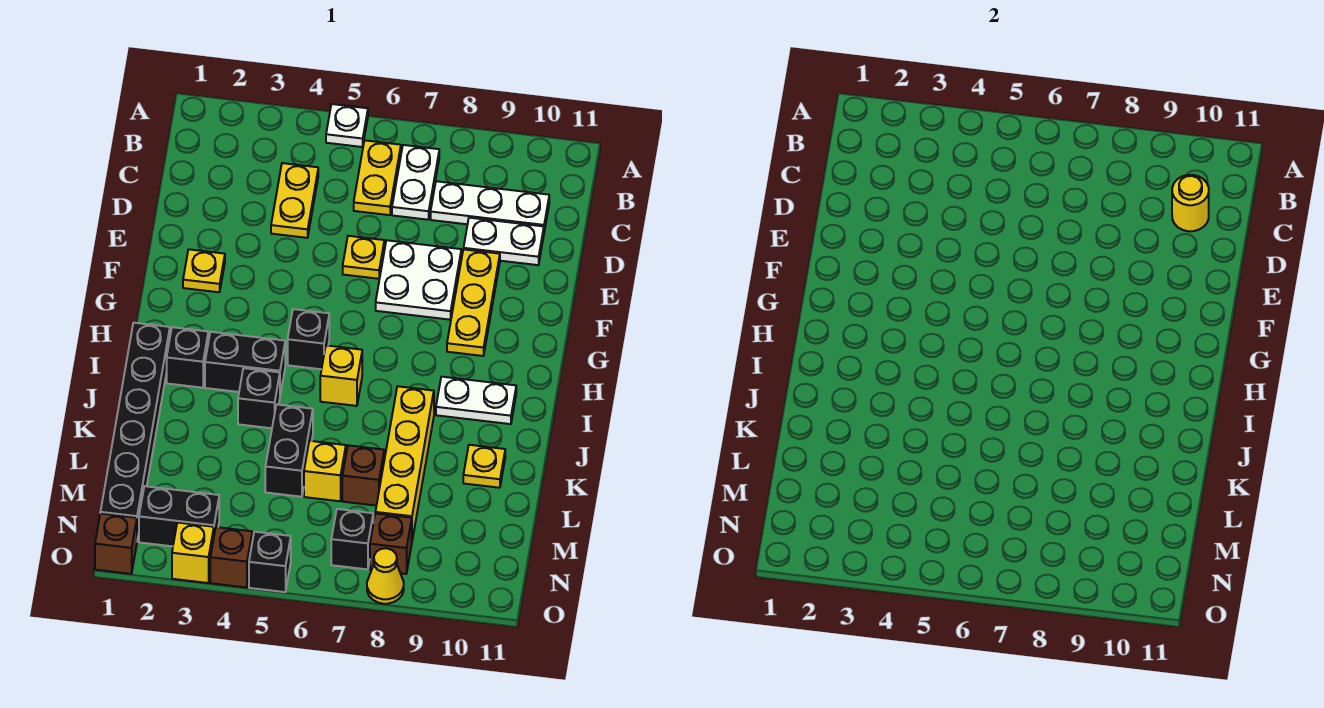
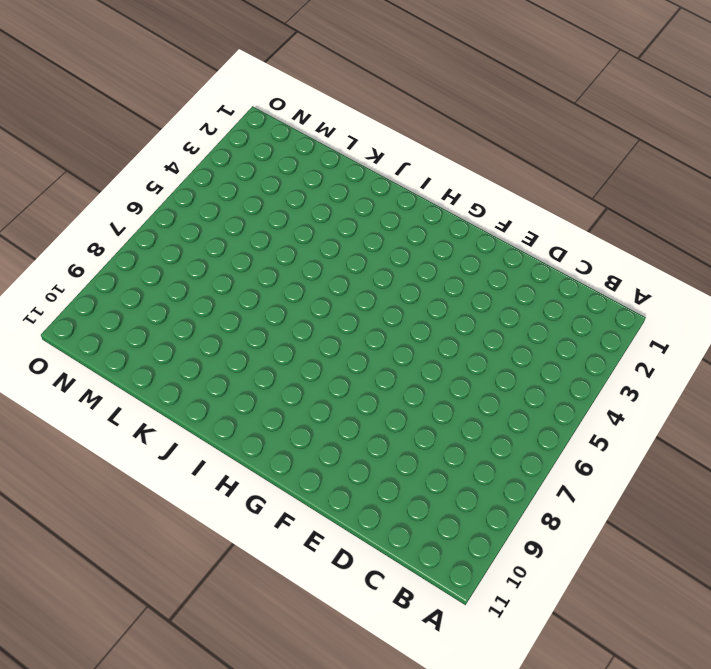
none -> white plate A5 level 1
none -> yellow plate B6:C6 level 1
none -> white plate B7:C7 level 1
none -> yellow plate C4:D4 level 1

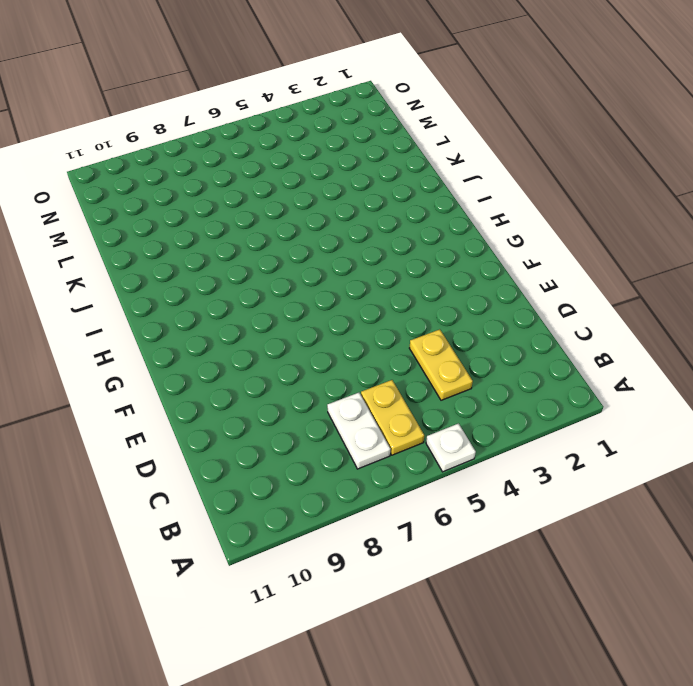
none -> white plate C8:C10 level 1
none -> white plate D9:D10 level 1
none -> yellow plate E6 level 1
none -> white plate E7:F8 level 1

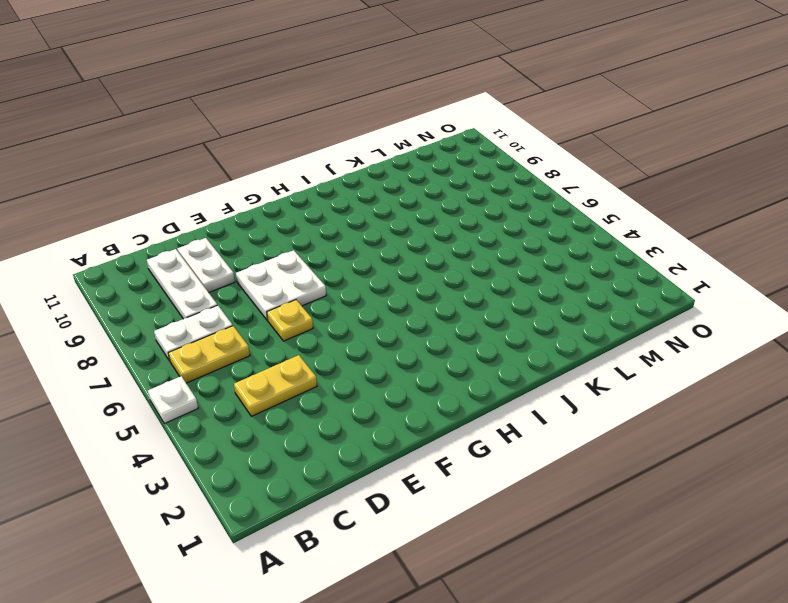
none -> yellow plate E9:G9 level 1
none -> yellow plate F2 level 1
none -> black brick H5 level 1
none -> black brick I1:N1 level 1

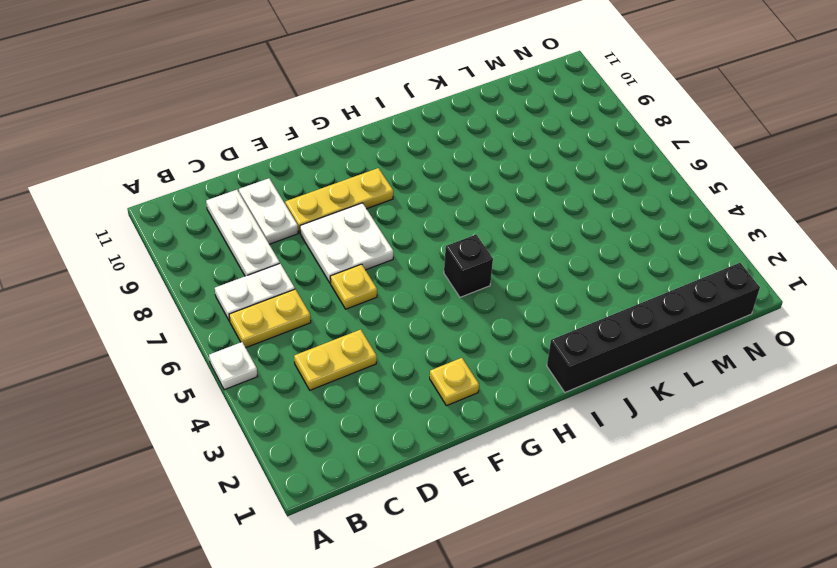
none -> black brick I2 level 1
none -> black brick I3:I4 level 1
none -> yellow brick I6 level 1
none -> white plate I9:I10 level 1

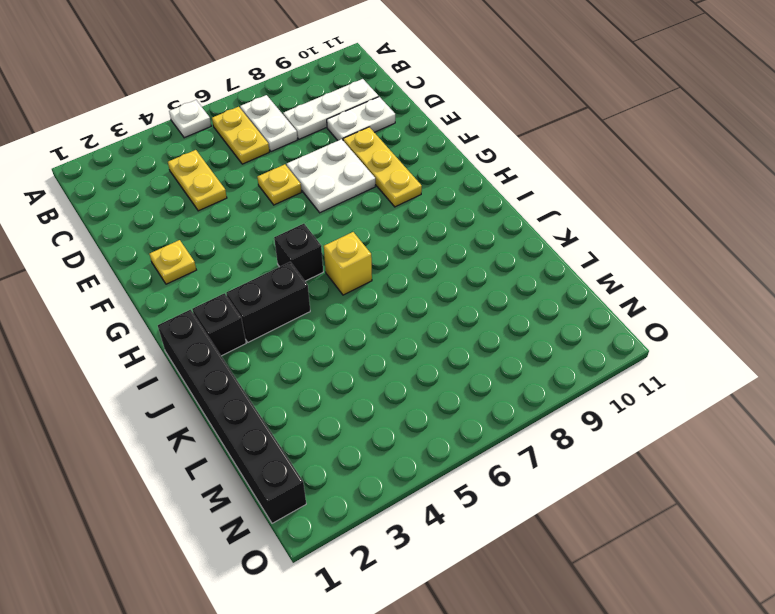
none -> white plate I9:I10 level 1
none -> black brick J4 level 1
none -> yellow brick J8:M8 level 1
none -> black brick K5:L5 level 1

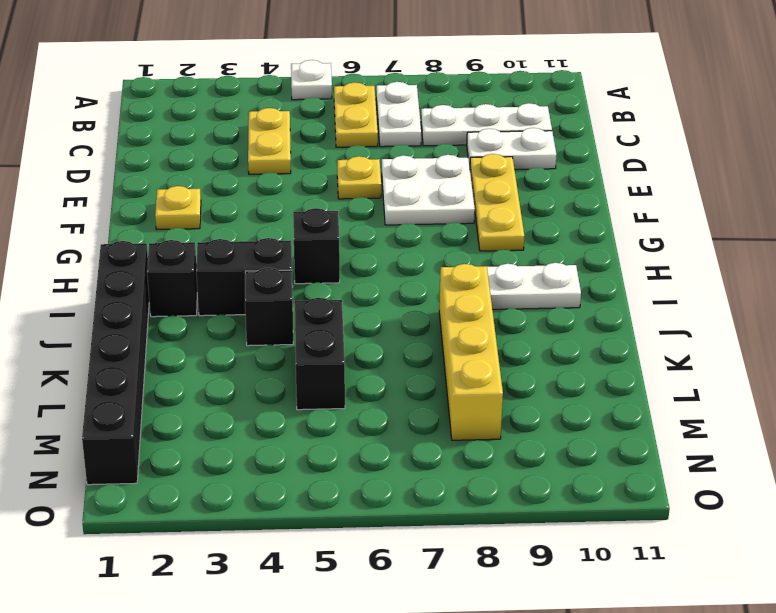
none -> yellow brick I6 level 1
none -> yellow plate K10 level 1
none -> yellow brick L6 level 1
none -> brown brick L7 level 1

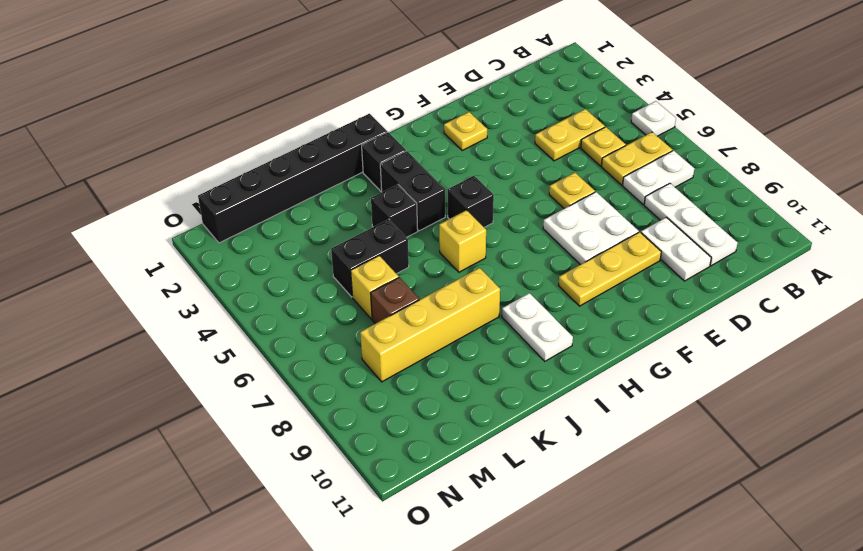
yellow plate C5 level 1 -> yellow plate K10 level 1
none -> black brick N2:N3 level 1
none -> black brick N7 level 1
none -> brown brick N8 level 1
none -> brown brick O1 level 1

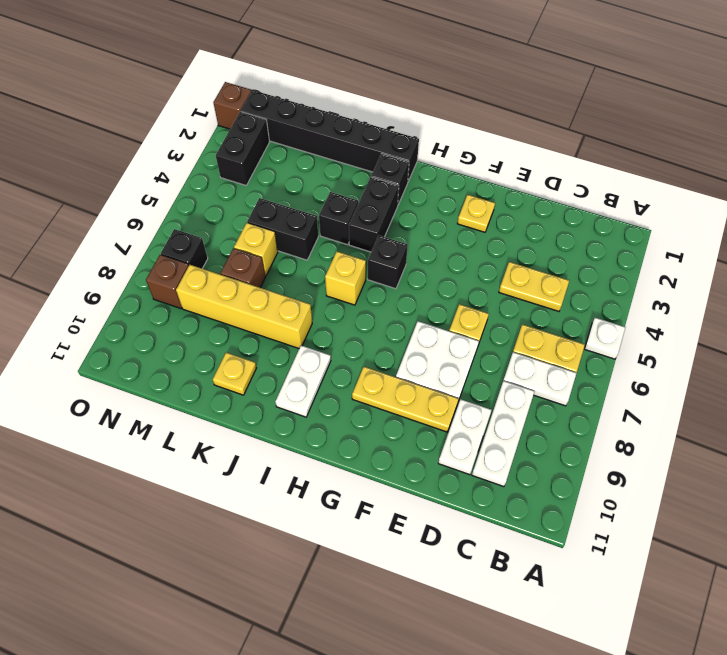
none -> yellow brick O3 level 1
none -> brown brick O4 level 1
none -> black brick O5 level 1
none -> yellow cone O8 level 1

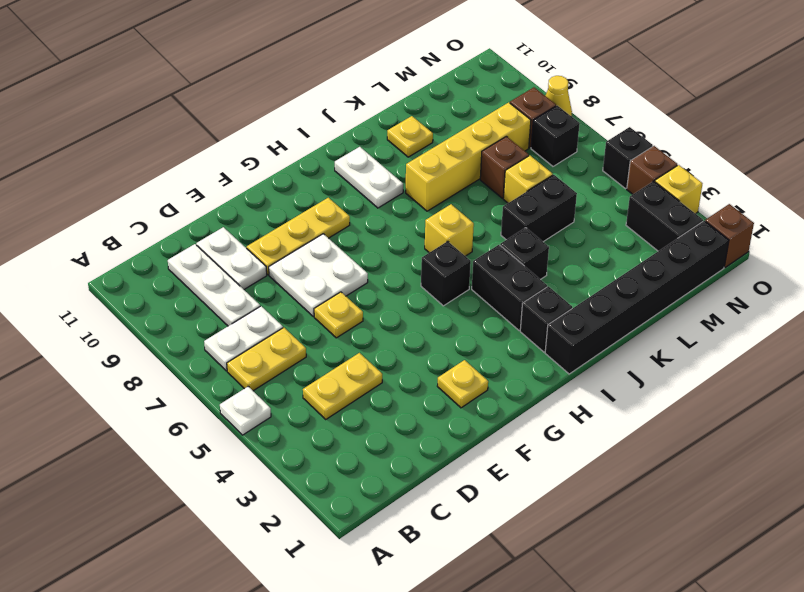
none -> yellow round brick C10 level 2

